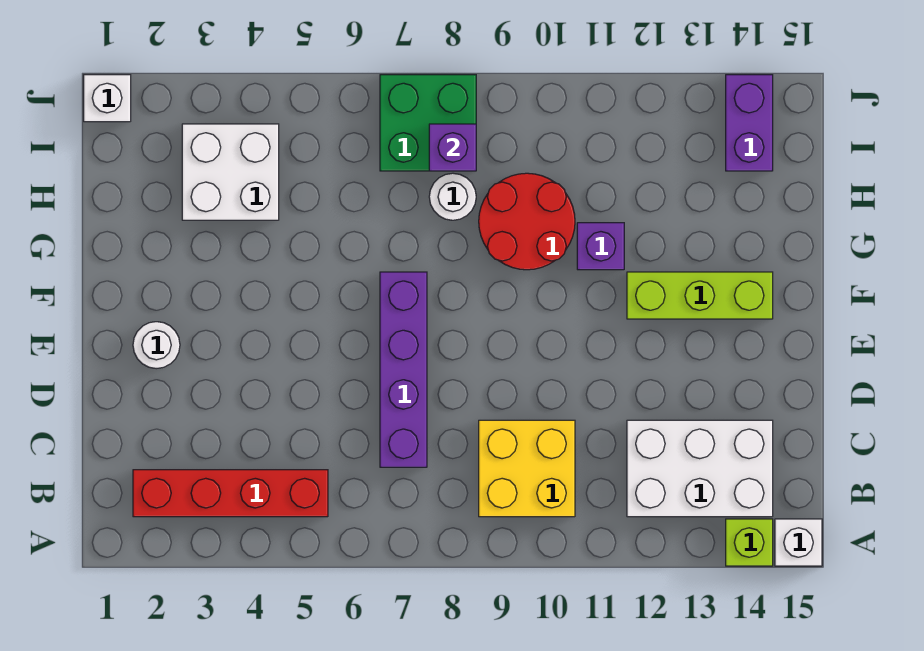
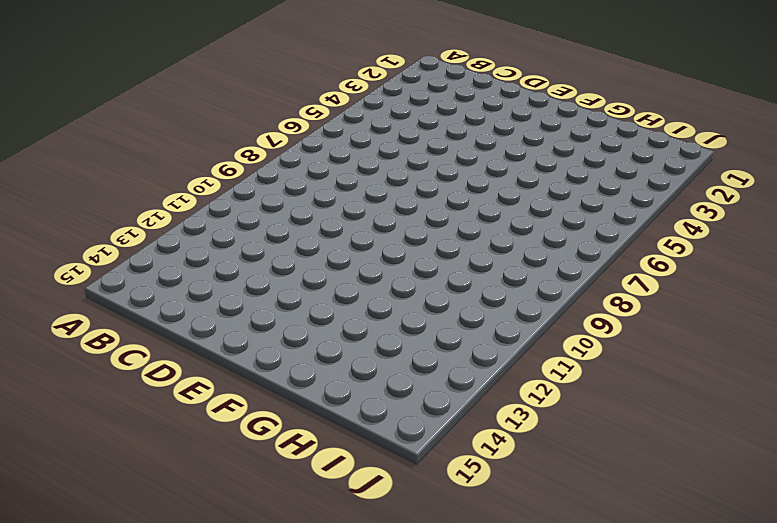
none -> lime brick A14 level 1
none -> white brick A15 level 1
none -> red brick B2:B5 level 1

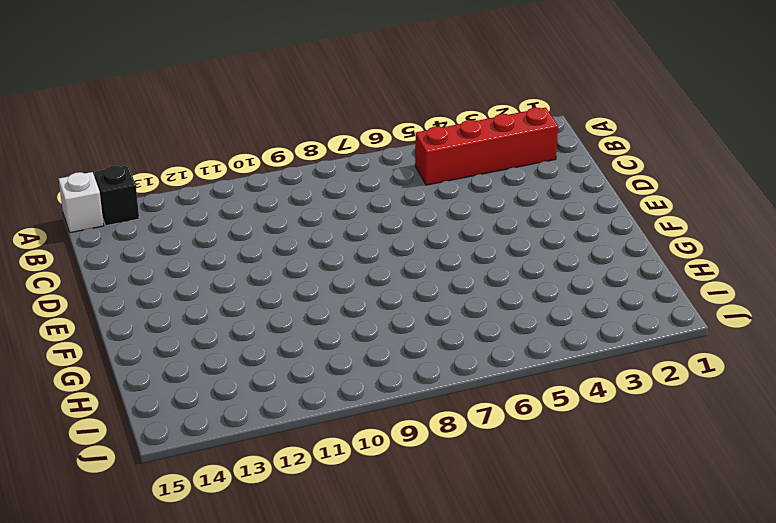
black brick A14 level 1 -> lime brick A14 level 1
none -> yellow brick B9:C10 level 1
none -> white brick B12:C14 level 1
none -> purple brick C7:F7 level 1

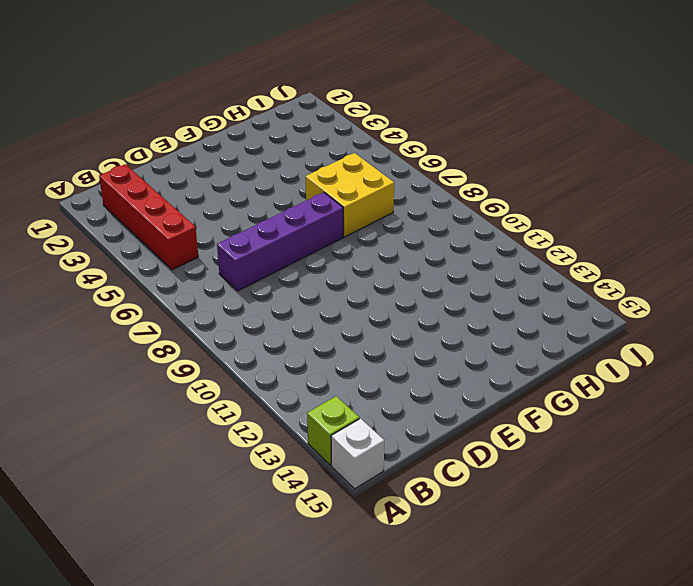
yellow brick G6:H7 level 1 -> yellow brick B9:C10 level 1
none -> white brick B12:C14 level 1
none -> white round brick E2 level 1
none -> lime brick F12:F14 level 1

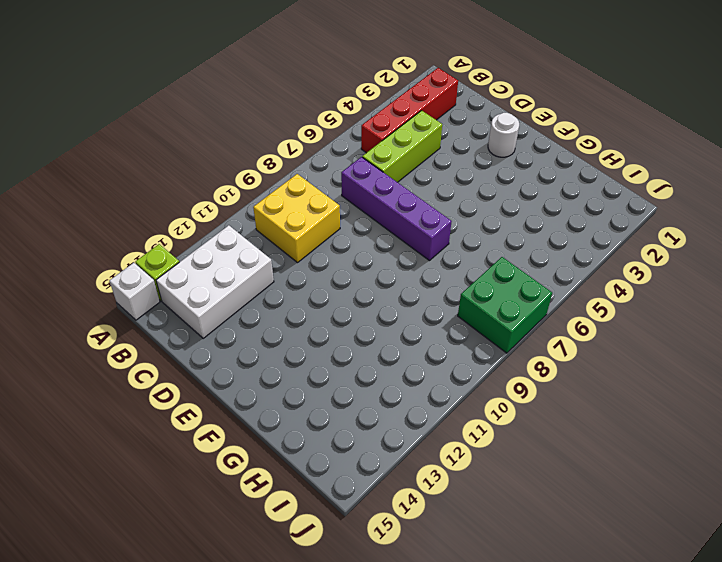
lime brick C4:C6 level 1 -> lime brick F12:F14 level 1
none -> red round brick G9:H10 level 1
none -> purple brick G11 level 1
none -> white brick H3:I4 level 1

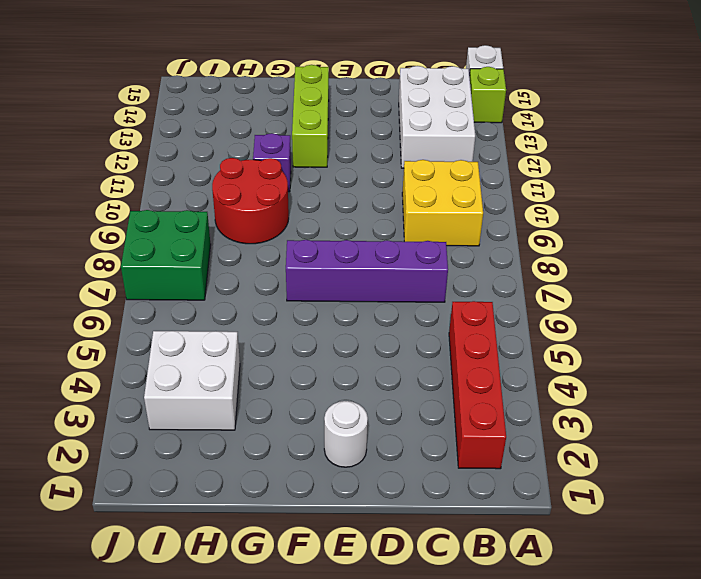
none -> white round brick H8 level 1
none -> purple brick I14:J14 level 1
none -> white brick J1 level 1

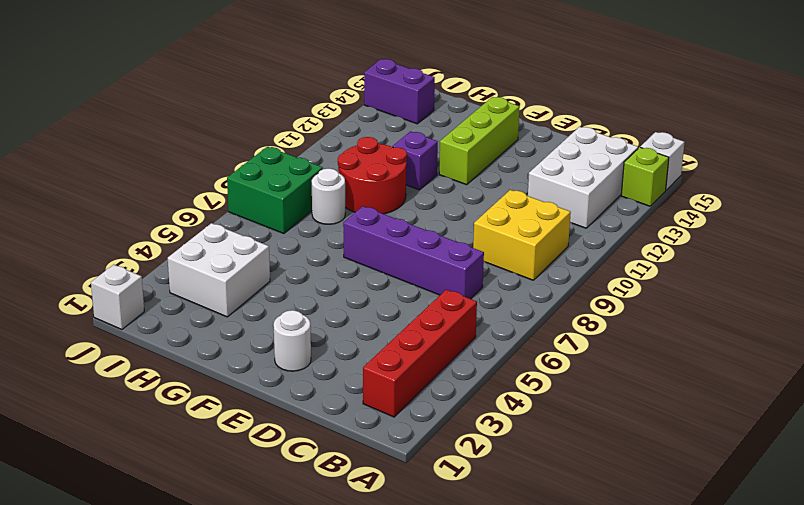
none -> purple brick I8 level 2

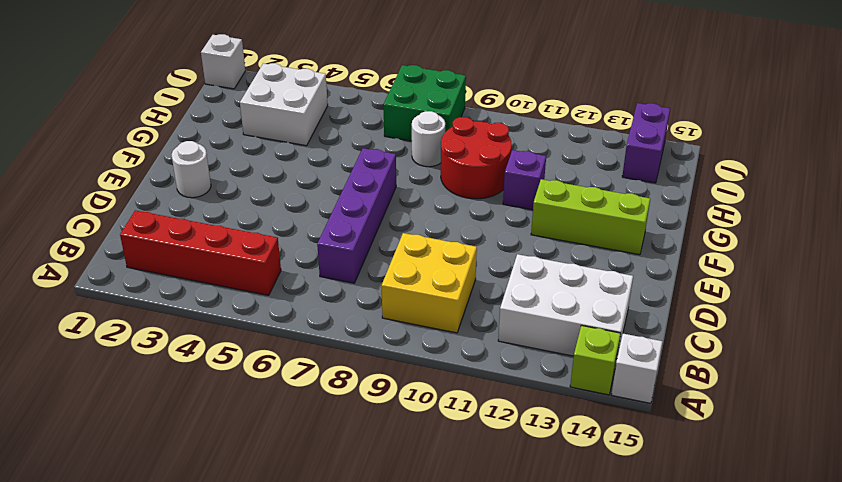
none -> purple brick I8 level 2

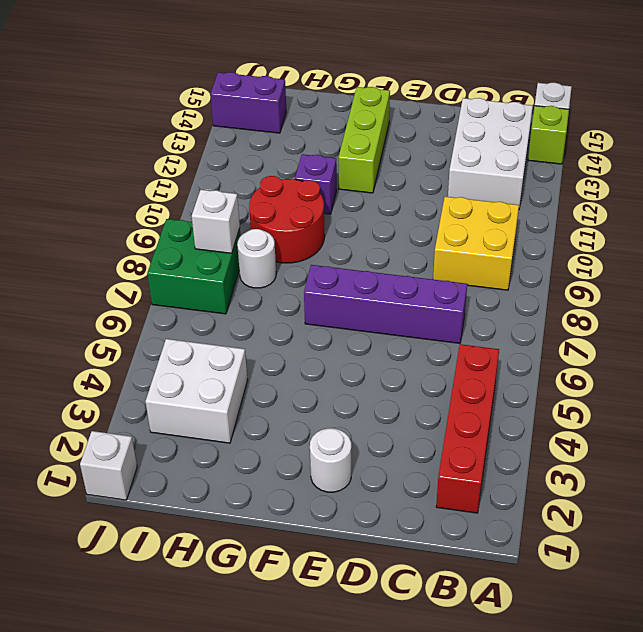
white brick I8 level 2 -> purple brick I8 level 2

